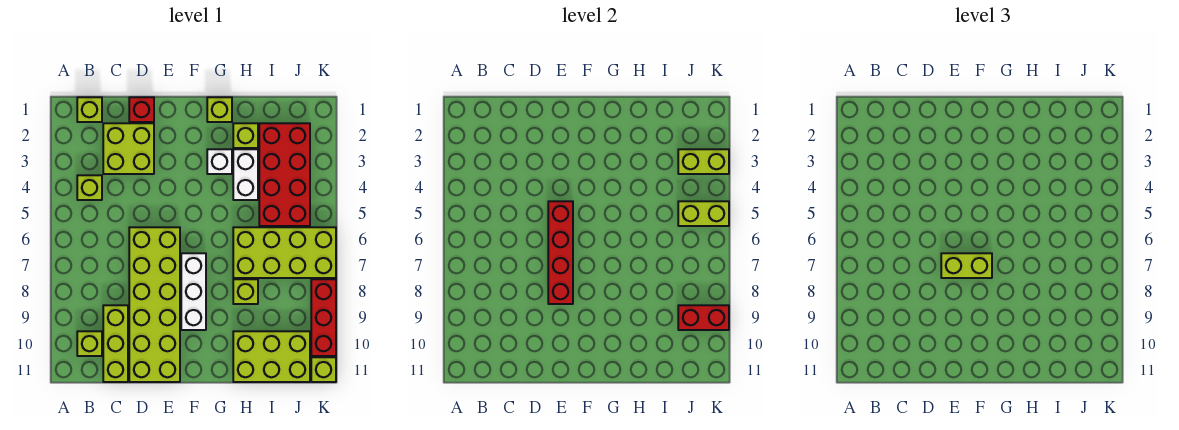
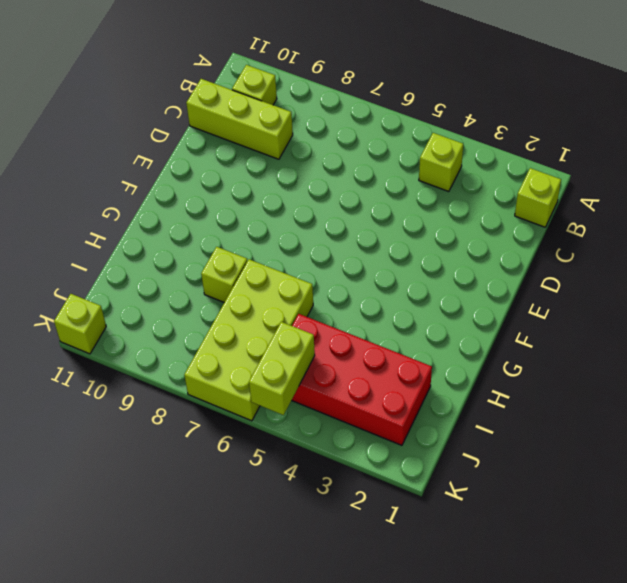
none -> lime brick C2:D3 level 1
none -> red brick D1 level 1
none -> lime brick D6:E11 level 1

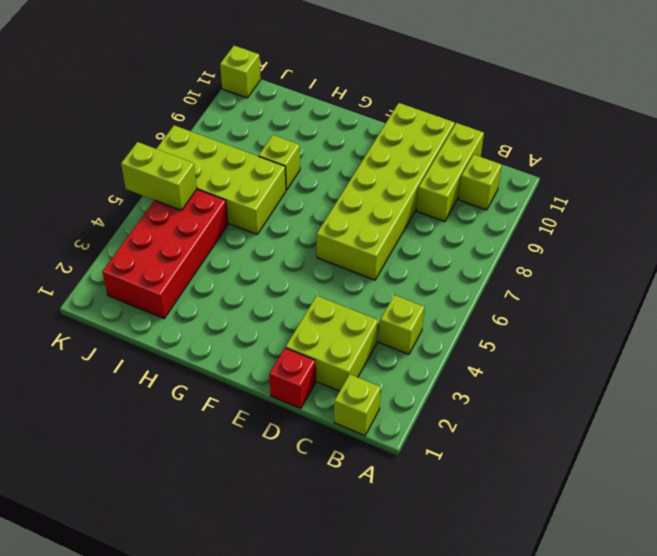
none -> white brick F7:F9 level 1
none -> lime brick G1 level 1
none -> white brick G3 level 1

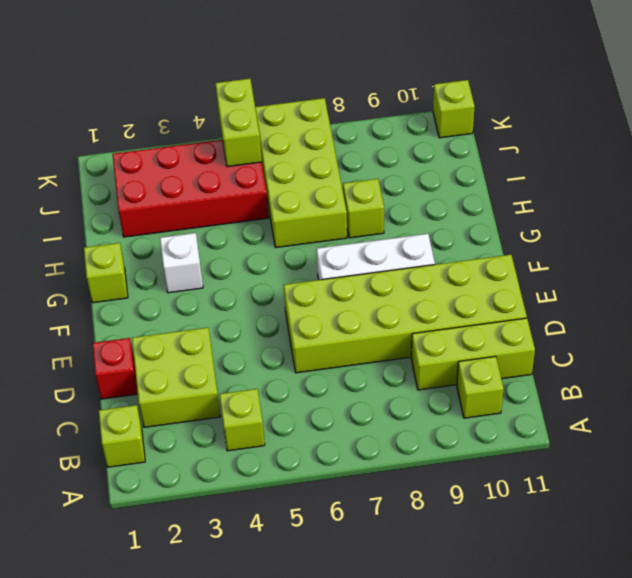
none -> lime brick H2 level 1
none -> white brick H3:H4 level 1
none -> lime brick H10:J11 level 1

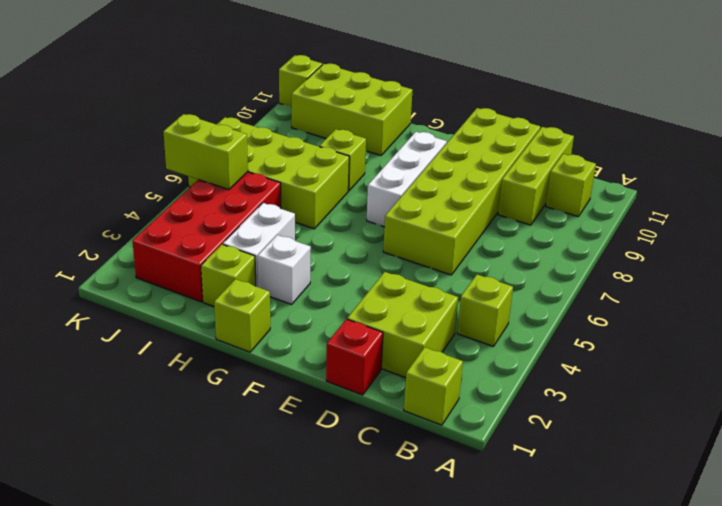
none -> red brick K8:K10 level 1
none -> red brick E5:E8 level 2
none -> lime brick J3:K3 level 2

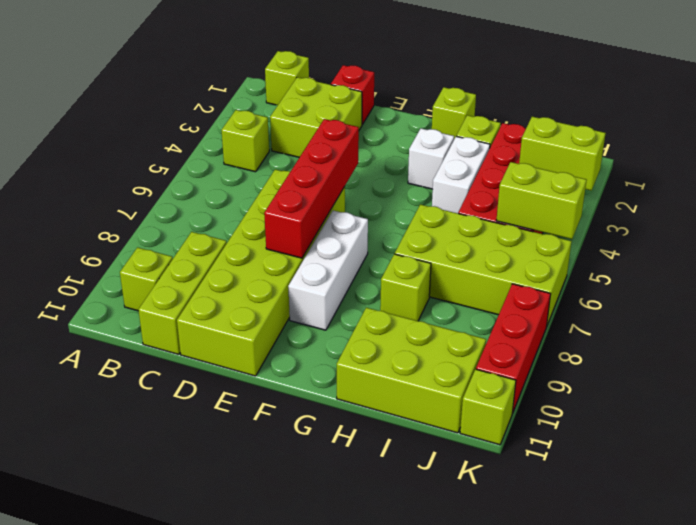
none -> red brick J9:K9 level 2
none -> lime brick E7:F7 level 3

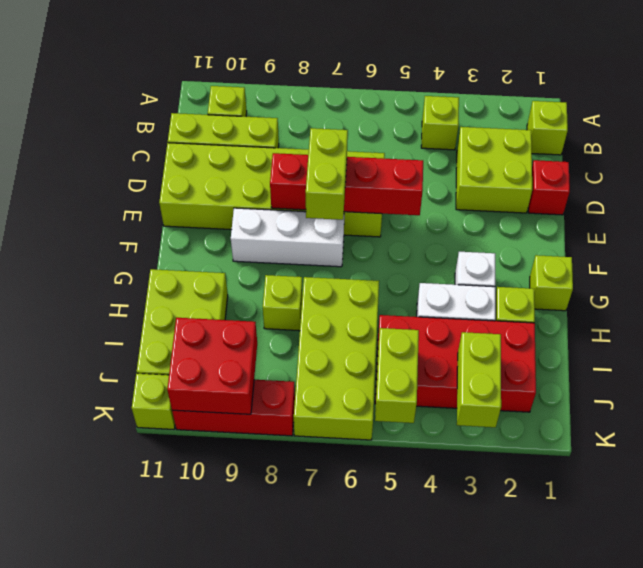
red brick J9:K10 level 2 -> red brick J9:K9 level 2

